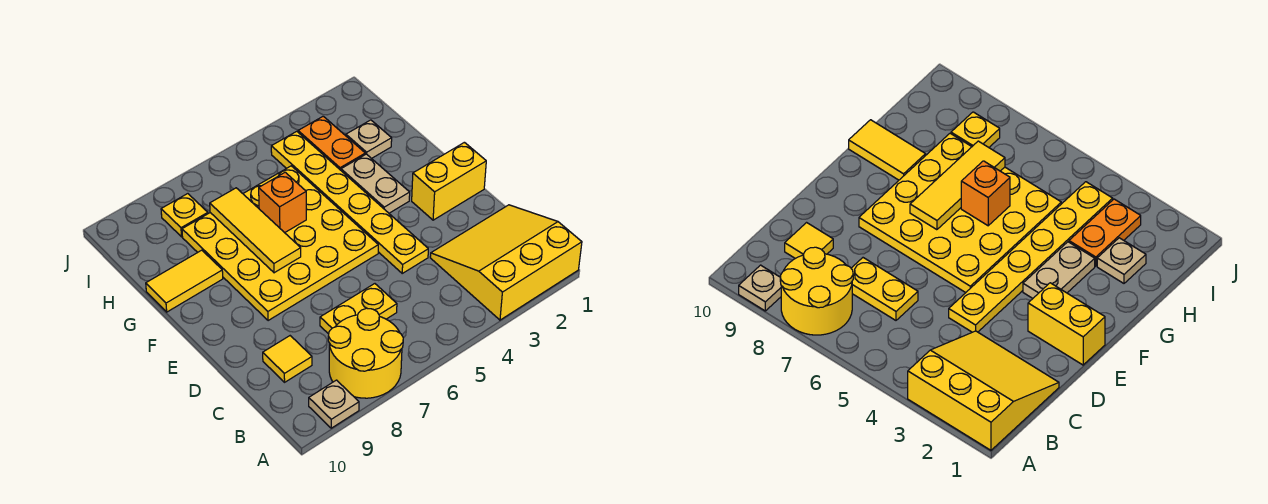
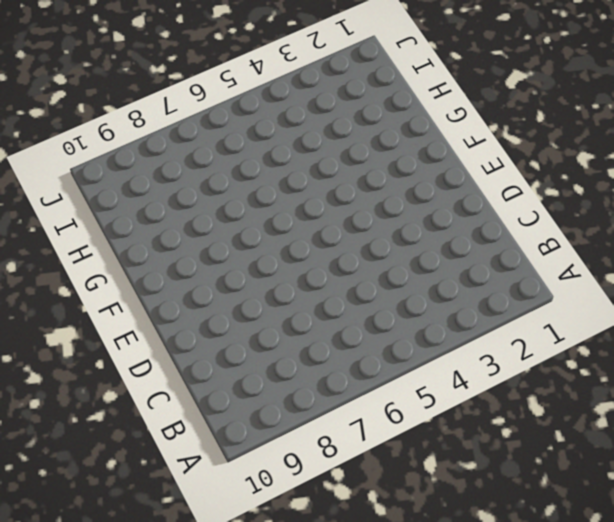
none -> yellow slope A1:C3 level 1 top A
none -> yellow round brick A7:B8 level 1
none -> tan plate A9 level 1

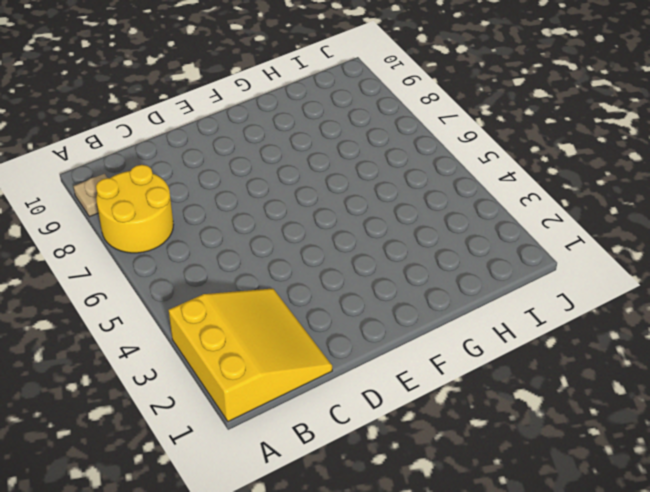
none -> yellow plate C6:C7 level 1
none -> yellow tile C9 level 1
none -> yellow plate D4:I4 level 1

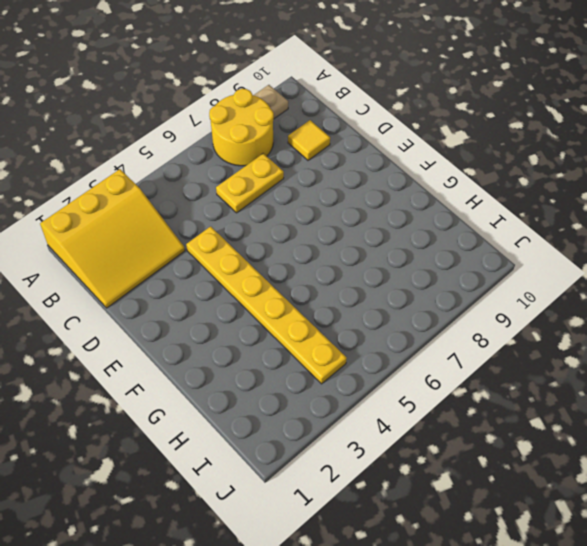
none -> yellow brick E1:E2 level 1
none -> yellow plate E5:H8 level 1
none -> tan plate F3:G3 level 1

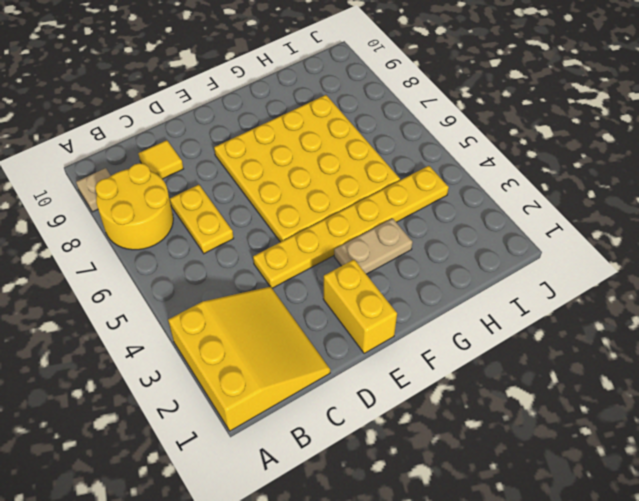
none -> yellow tile G9:G10 level 1
none -> tan plate H2 level 1
none -> orange plate H3:I3 level 1

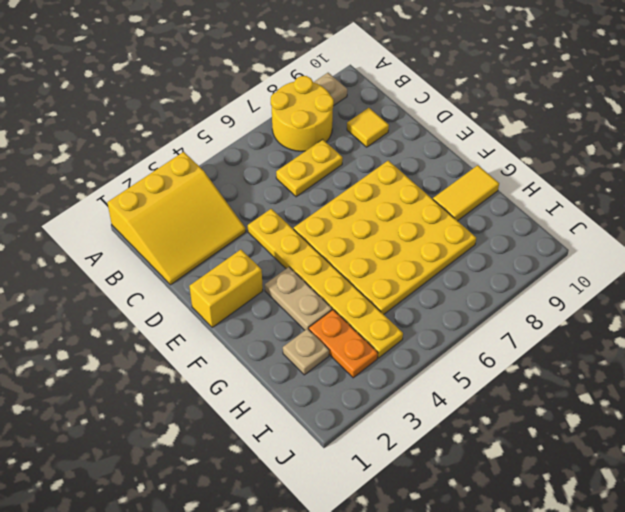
none -> yellow plate I8 level 1
none -> yellow tile F7:H7 level 2
none -> orange brick G6 level 2

